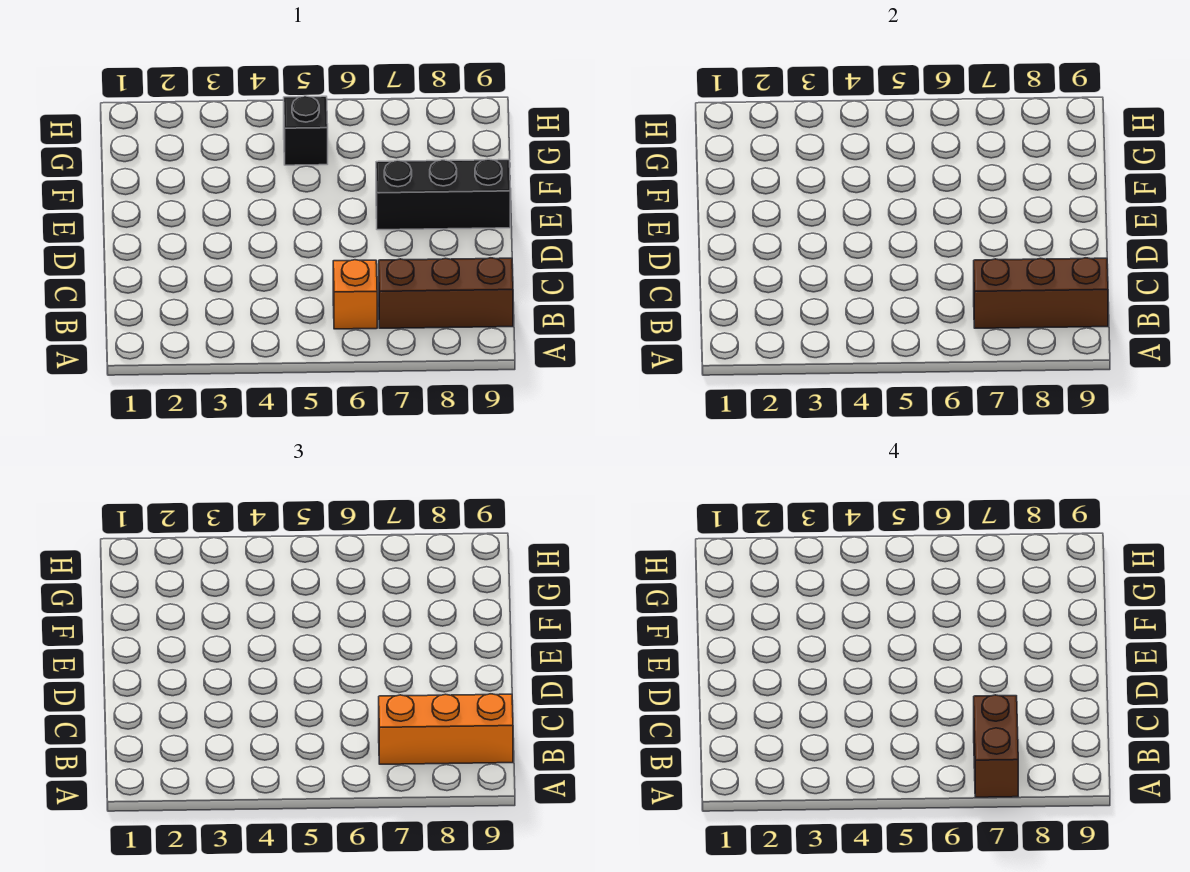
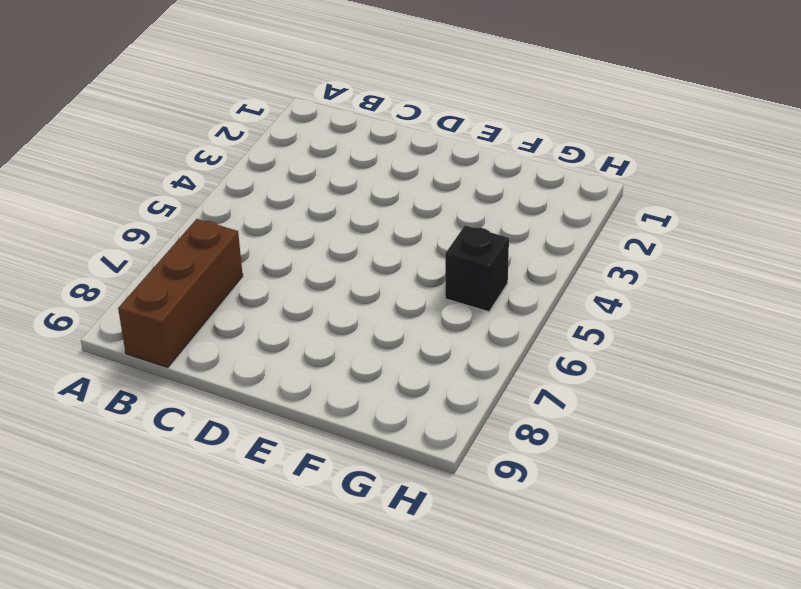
none -> orange brick B6 level 1
none -> black brick E7:E9 level 1

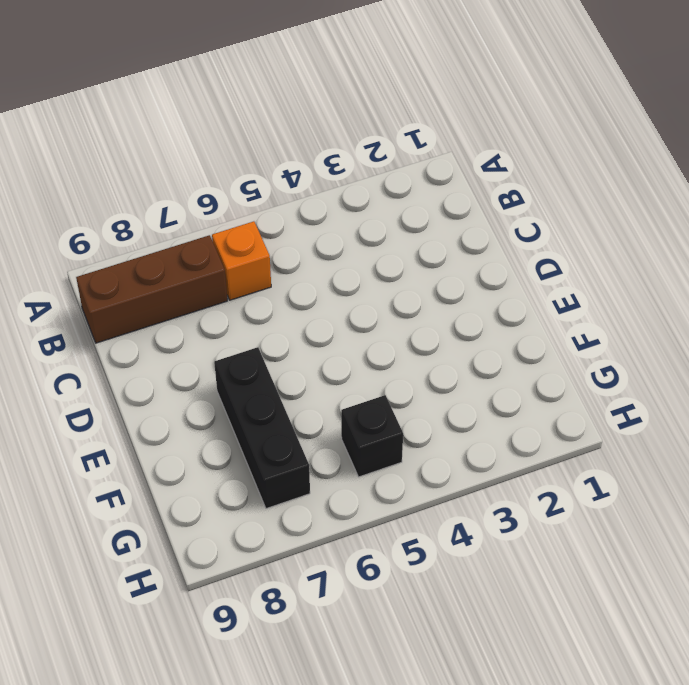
black brick E7:G7 level 1 -> black brick E7:E9 level 1
none -> brown brick B7:B9 level 2
none -> orange brick B7:B9 level 3

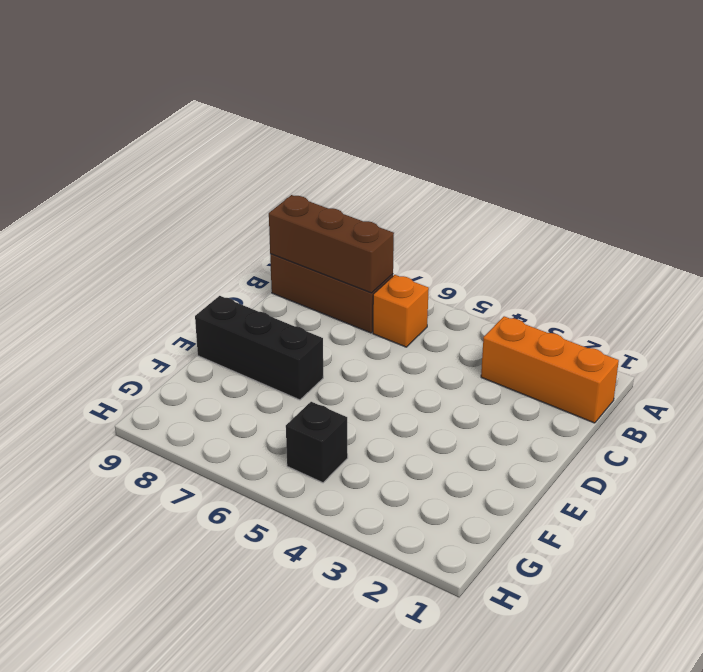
orange brick B1:B3 level 1 -> orange brick B7:B9 level 3
none -> brown brick A7:B7 level 4

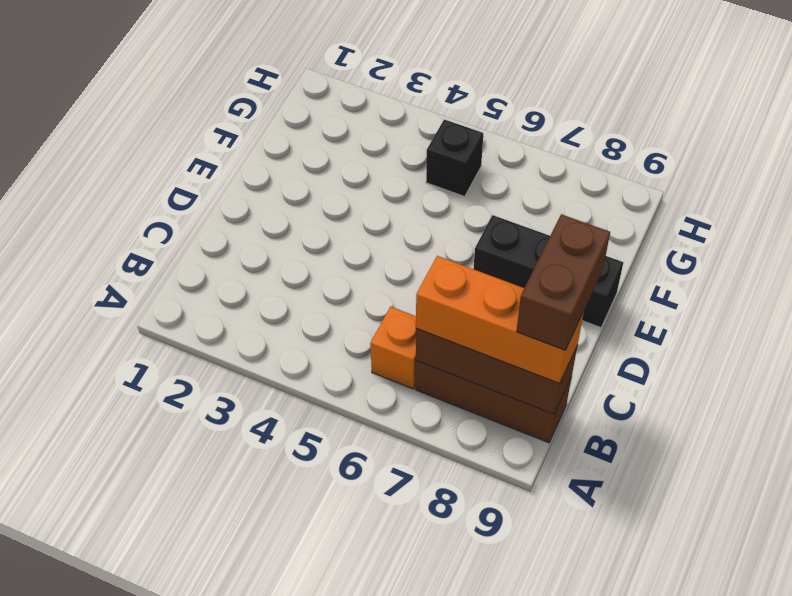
brown brick B9:C9 level 4 -> brown brick A7:B7 level 4

